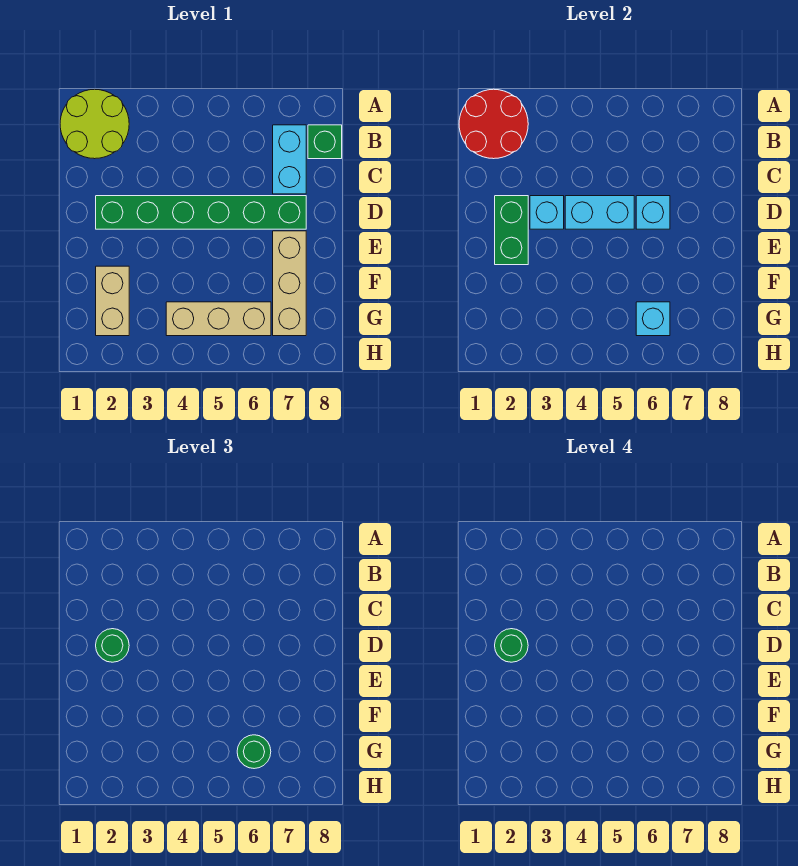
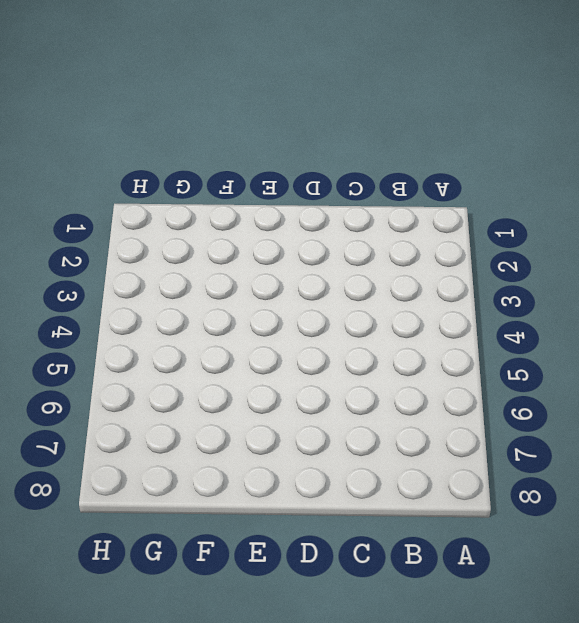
none -> lime round brick A1:B2 level 1
none -> cyan brick B7:C7 level 1
none -> green brick B8 level 1

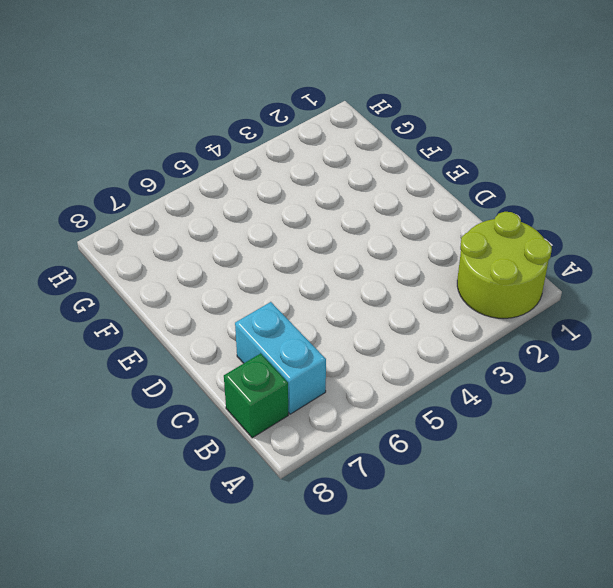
none -> green brick D2:D7 level 1
none -> tan brick E7:G7 level 1
none -> tan brick F2:G2 level 1

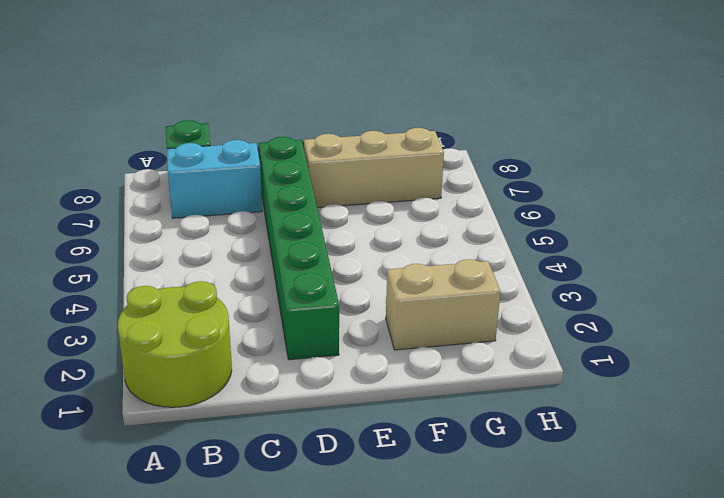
none -> tan brick G4:G6 level 1
none -> red round brick A1:B2 level 2
none -> green brick D2:E2 level 2

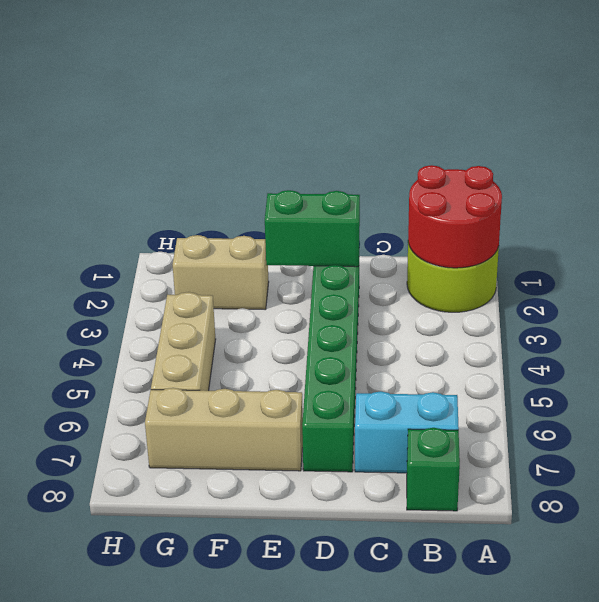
none -> cyan brick D3 level 2
none -> cyan brick D4:D5 level 2
none -> cyan brick D6 level 2

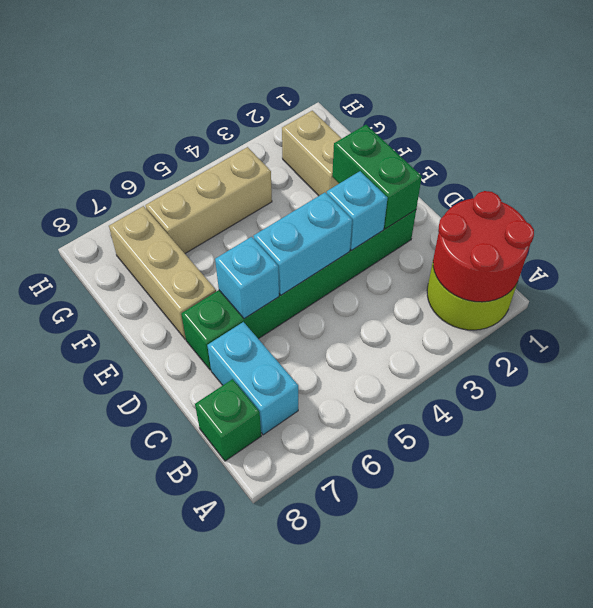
none -> cyan brick G6 level 2
none -> green round brick D2 level 3
none -> green round brick G6 level 3

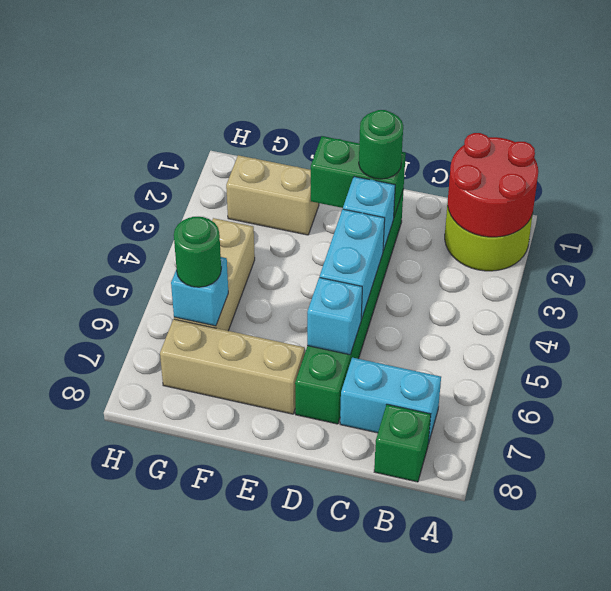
none -> green round brick D2 level 4

